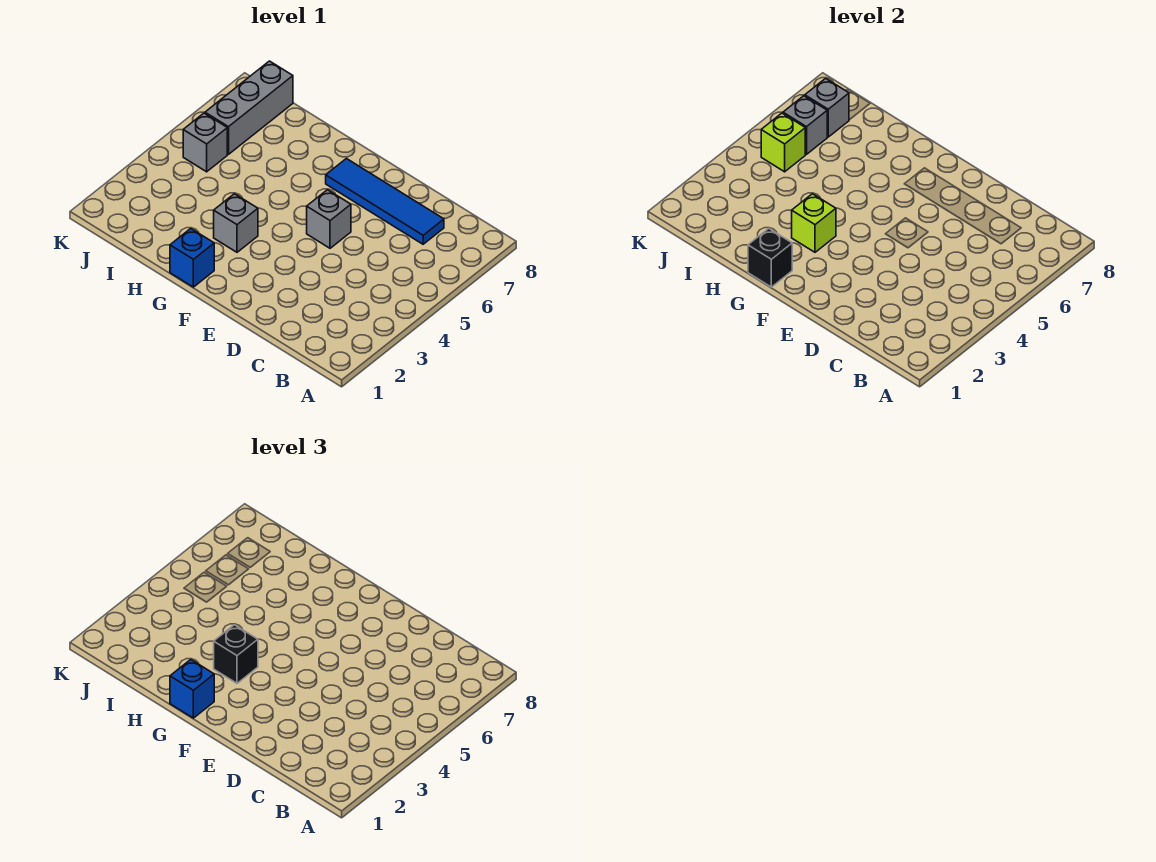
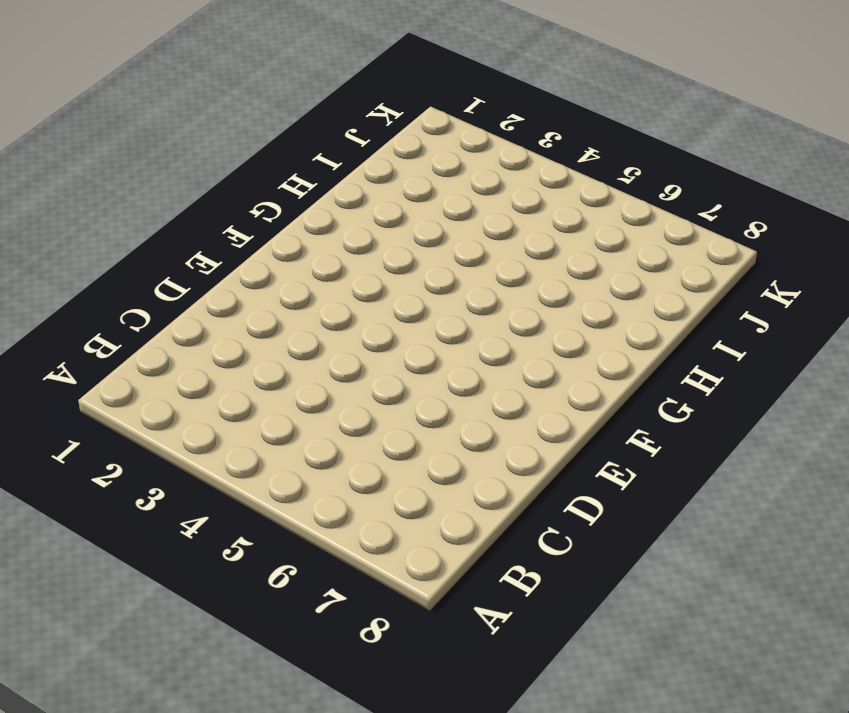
none -> blue tile C7:F7 level 1
none -> grey brick E5 level 1
none -> blue brick G1 level 1

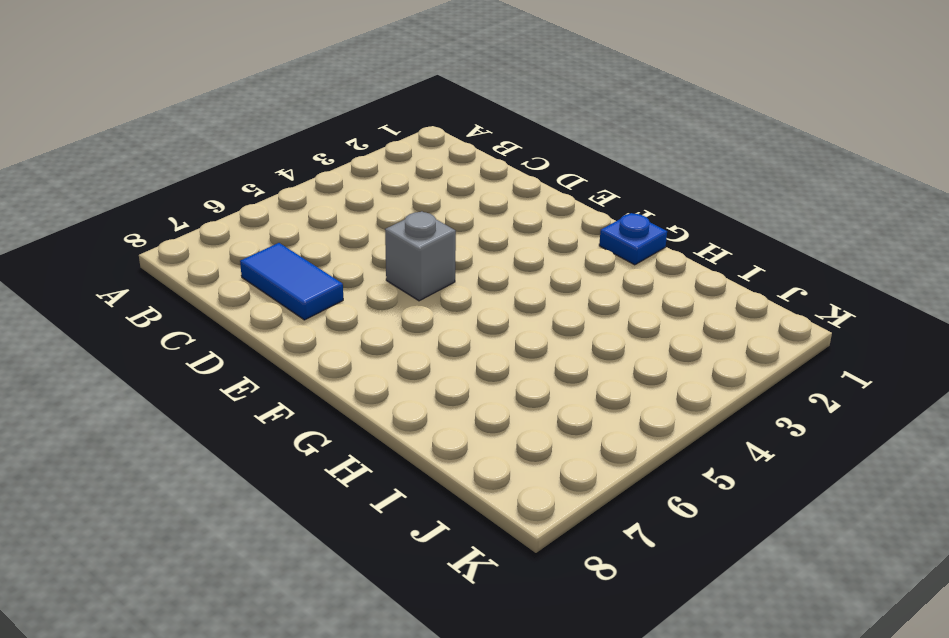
blue tile C7:D7 level 1 -> blue tile C7:F7 level 1
blue plate G1 level 1 -> blue brick G1 level 1
none -> grey brick G3 level 1
none -> grey brick J5 level 1
none -> grey brick J6:J8 level 1

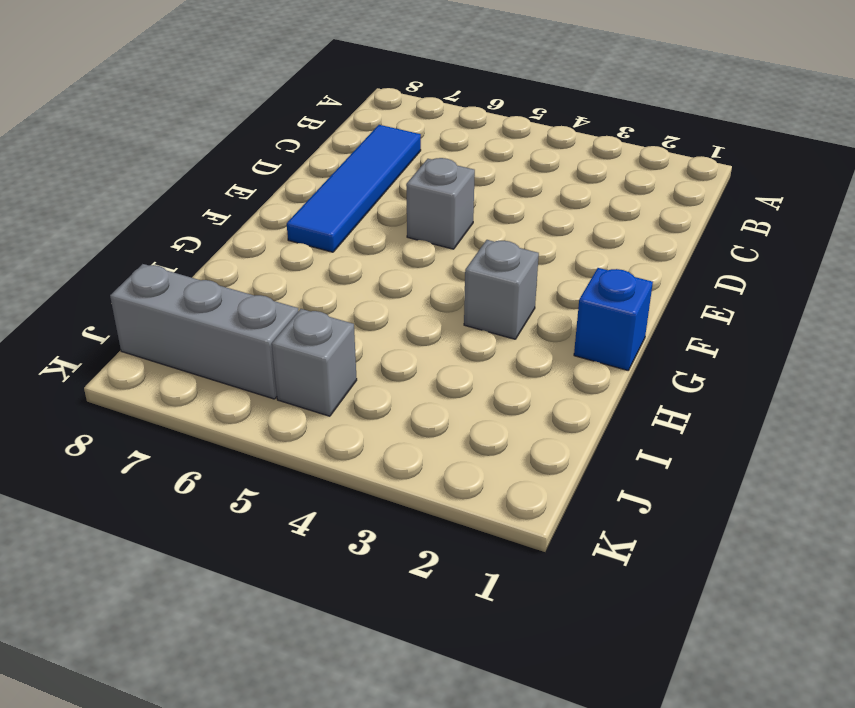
none -> black brick G1 level 2
none -> lime brick G3 level 2
none -> lime brick J5 level 2

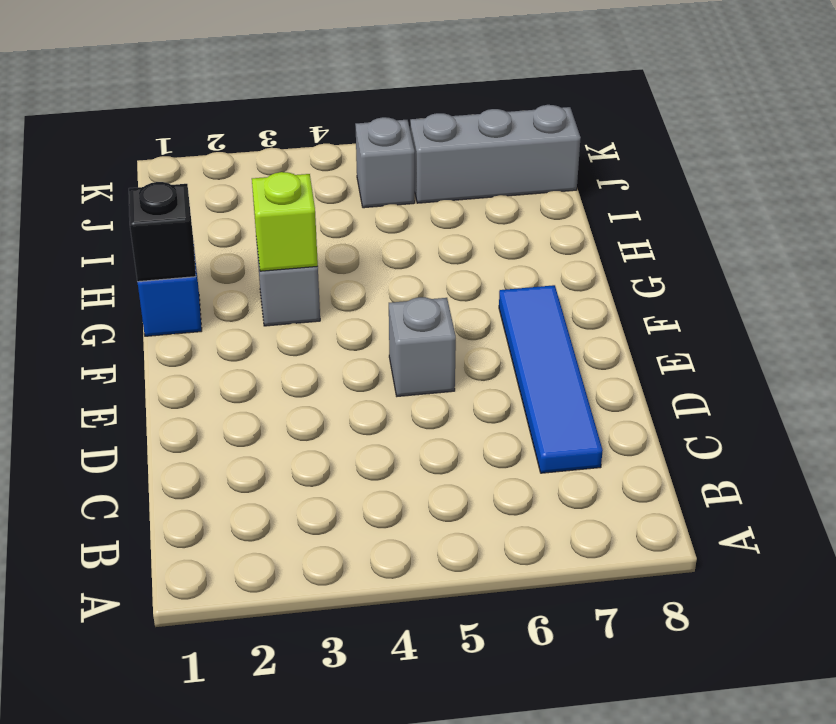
none -> lime brick J5 level 2
none -> grey brick J6 level 2
none -> grey brick J7 level 2

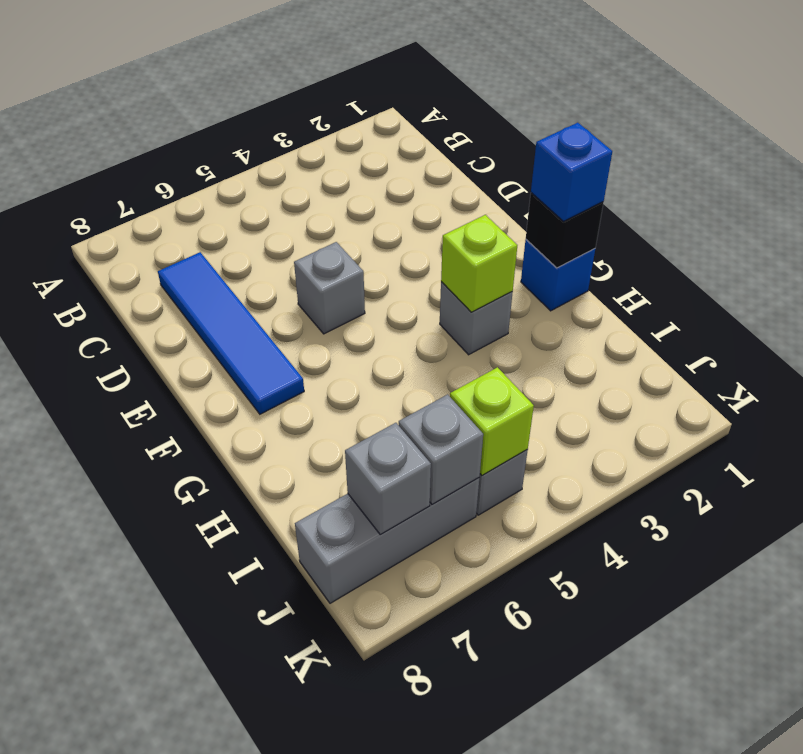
none -> black brick G3 level 3

